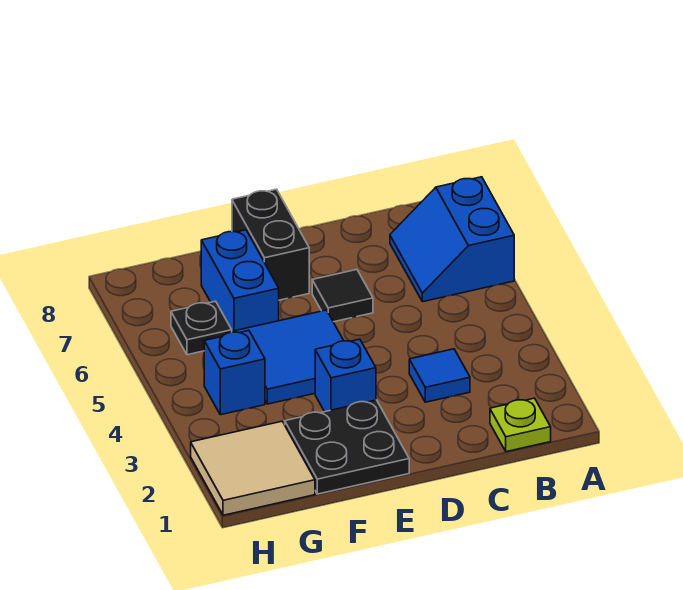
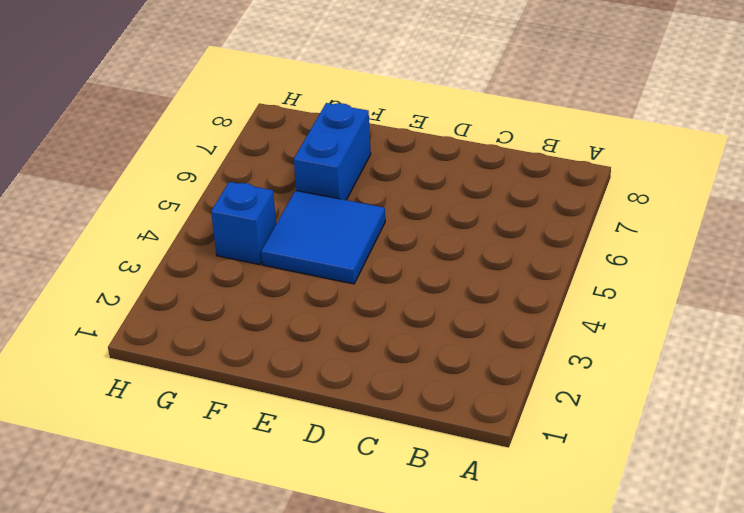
none -> blue slope A6:B7 level 1 top A
none -> lime plate B1 level 1
none -> blue tile C3 level 1

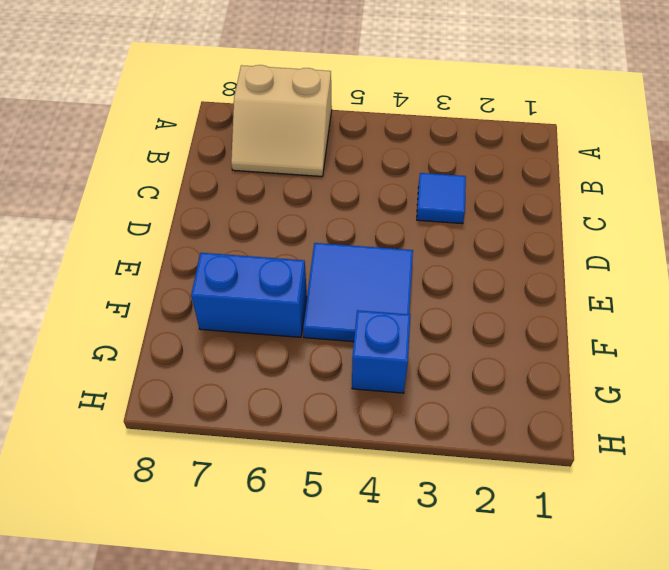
tan slope A6:B7 level 1 top A -> blue slope A6:B7 level 1 top A
none -> lime plate B1 level 1
none -> black tile D6 level 1
none -> black plate E1:F2 level 1

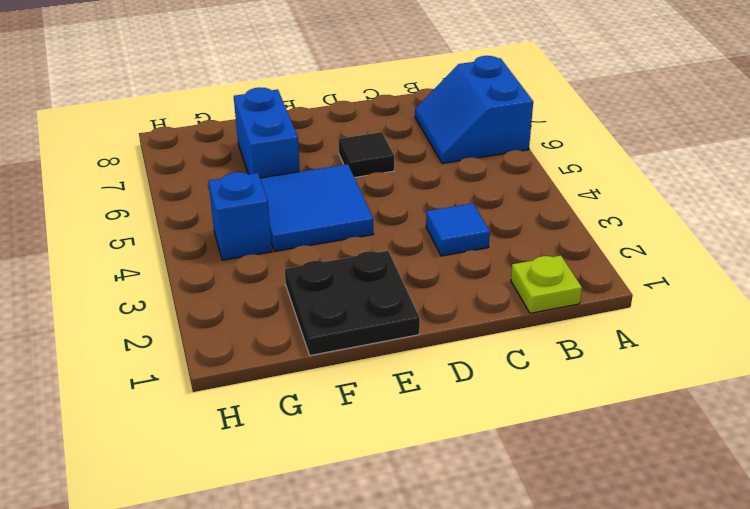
none -> blue brick E3 level 1
none -> black brick E7:E8 level 1
none -> tan tile G1:H2 level 1

